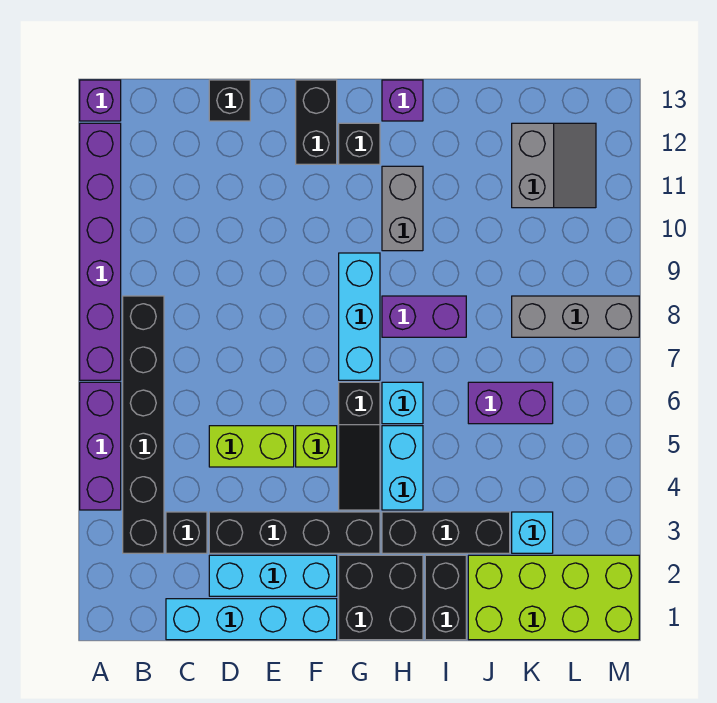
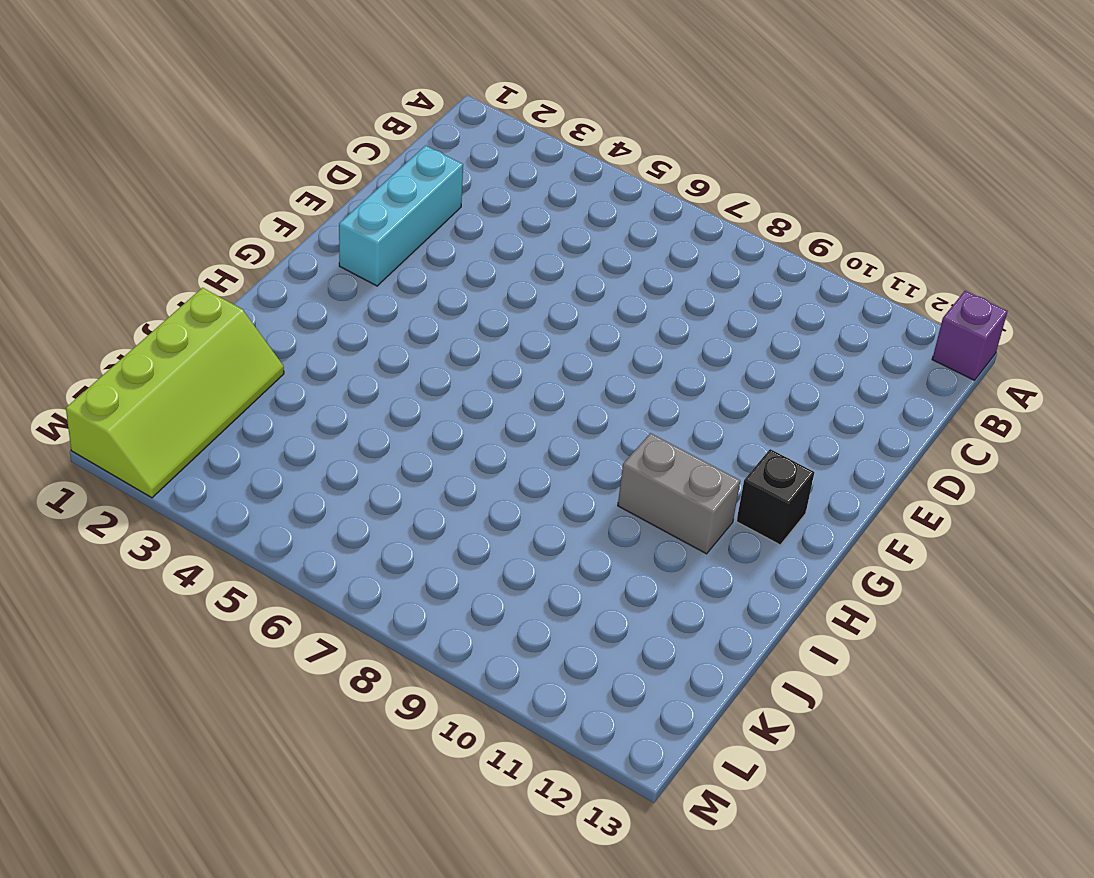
lime slope J1:M2 level 1 top 1 -> lime brick J1:M2 level 1
none -> purple brick A4:A6 level 1
none -> purple brick A7:A12 level 1
none -> black brick B3:B8 level 1

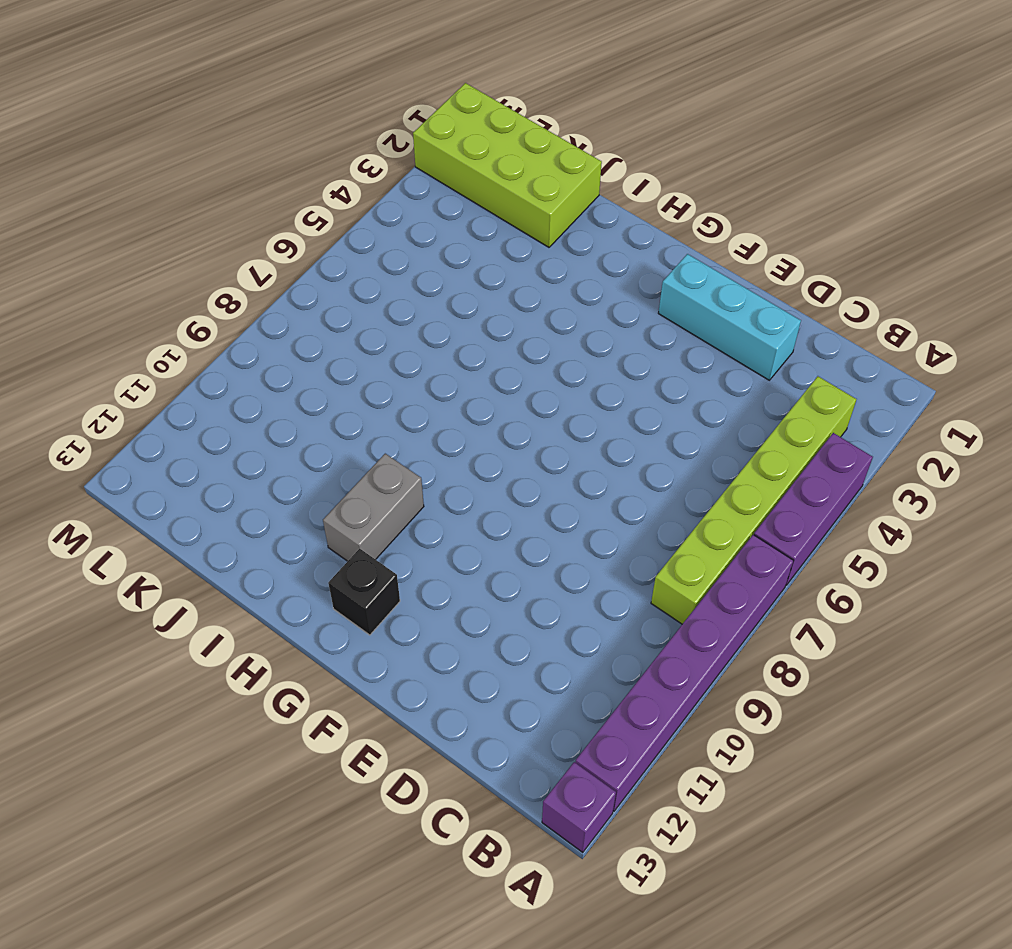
lime brick B3:B8 level 1 -> black brick B3:B8 level 1
none -> cyan brick C1:F1 level 1
none -> black brick C3 level 1
none -> black brick D3:G3 level 1

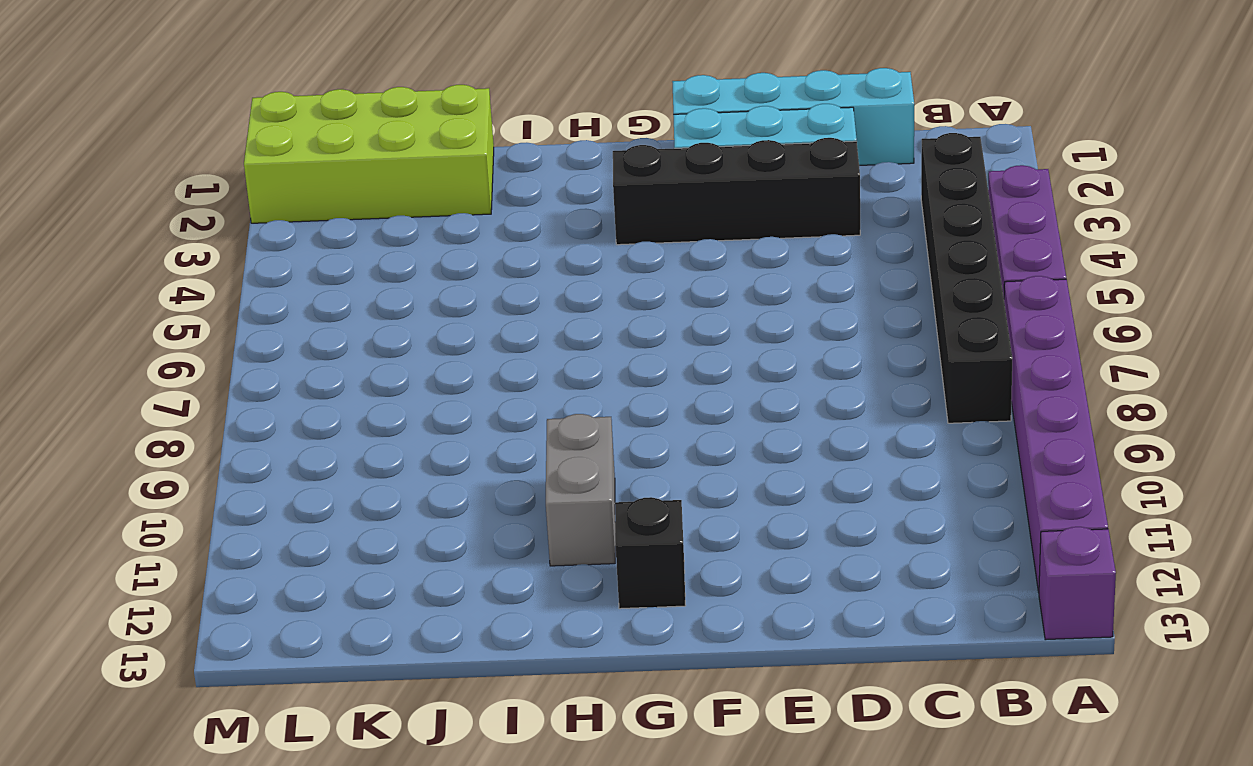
none -> black brick C3 level 1
none -> lime brick D5:E5 level 1
none -> black brick D13 level 1

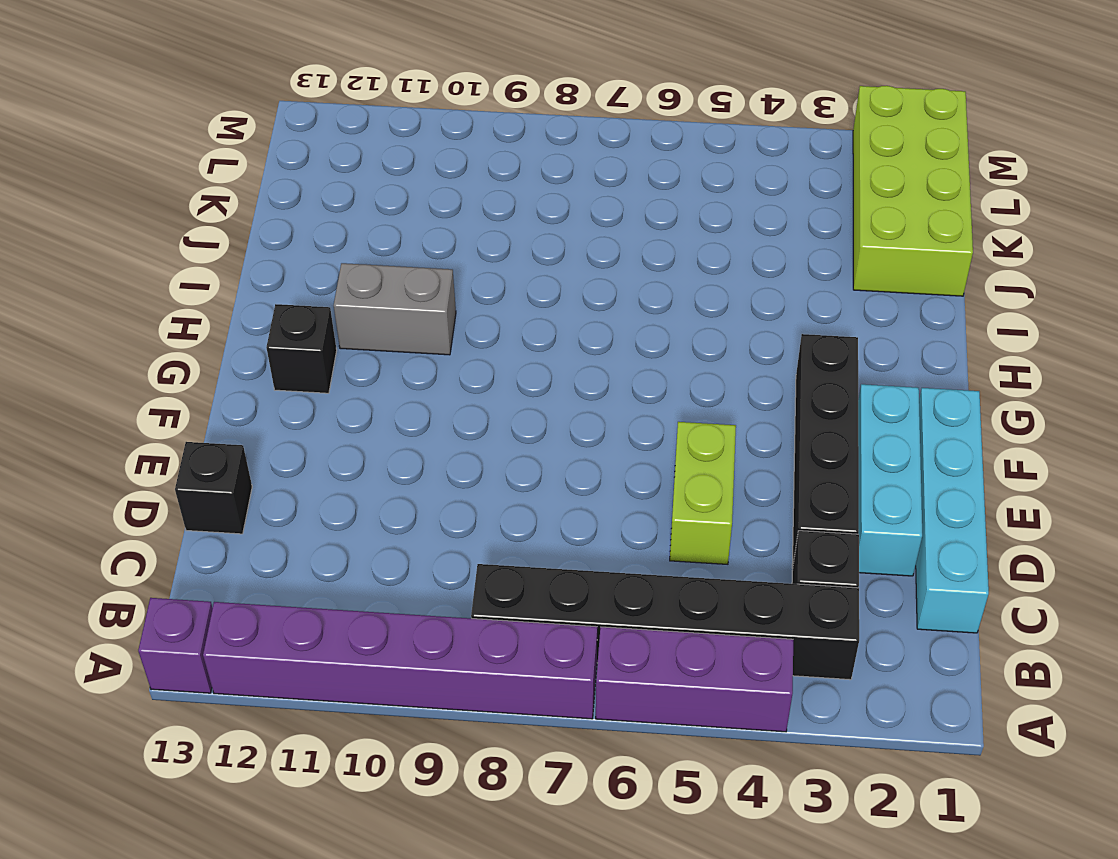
none -> lime brick F5 level 1
none -> black brick F12:F13 level 1
none -> black brick G1:H2 level 1

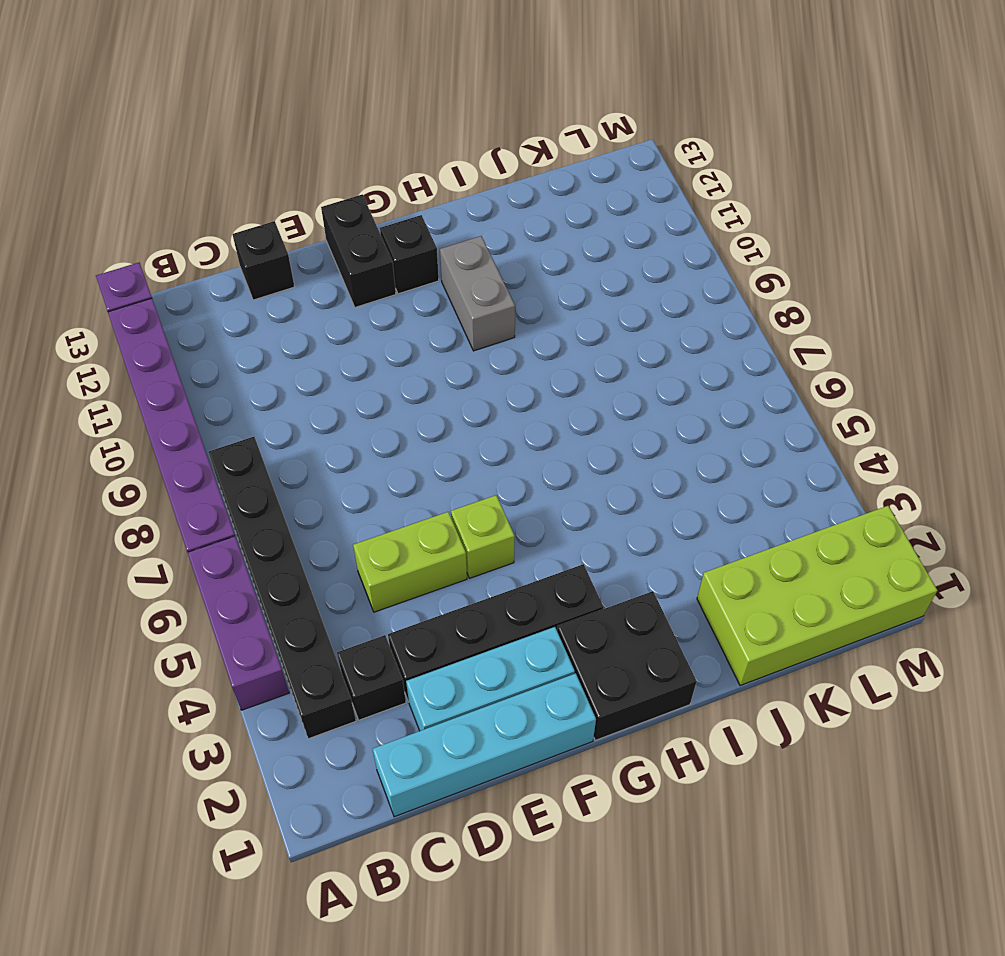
none -> black slope G4:G6 level 1 top 6
none -> cyan brick G7:G9 level 1
none -> black brick H3:J3 level 1

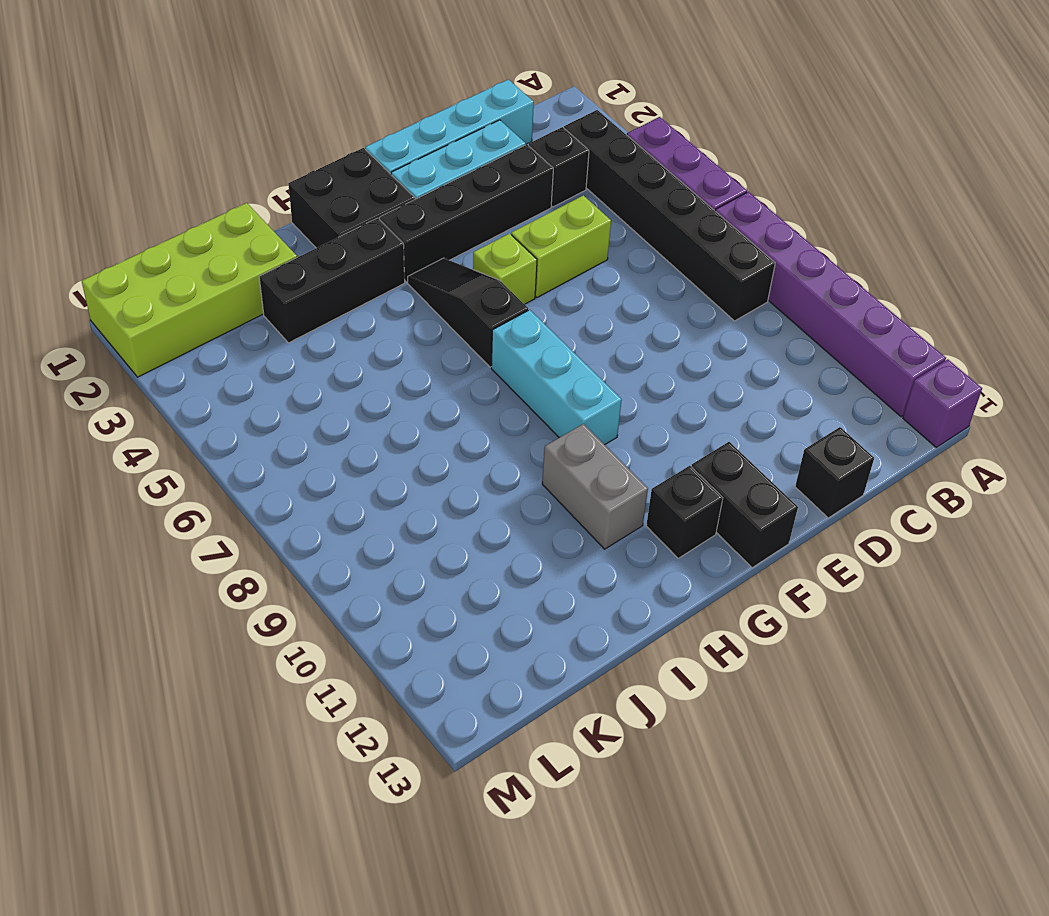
none -> cyan brick H4:H5 level 1
none -> cyan brick H6 level 1
none -> purple brick H8:I8 level 1

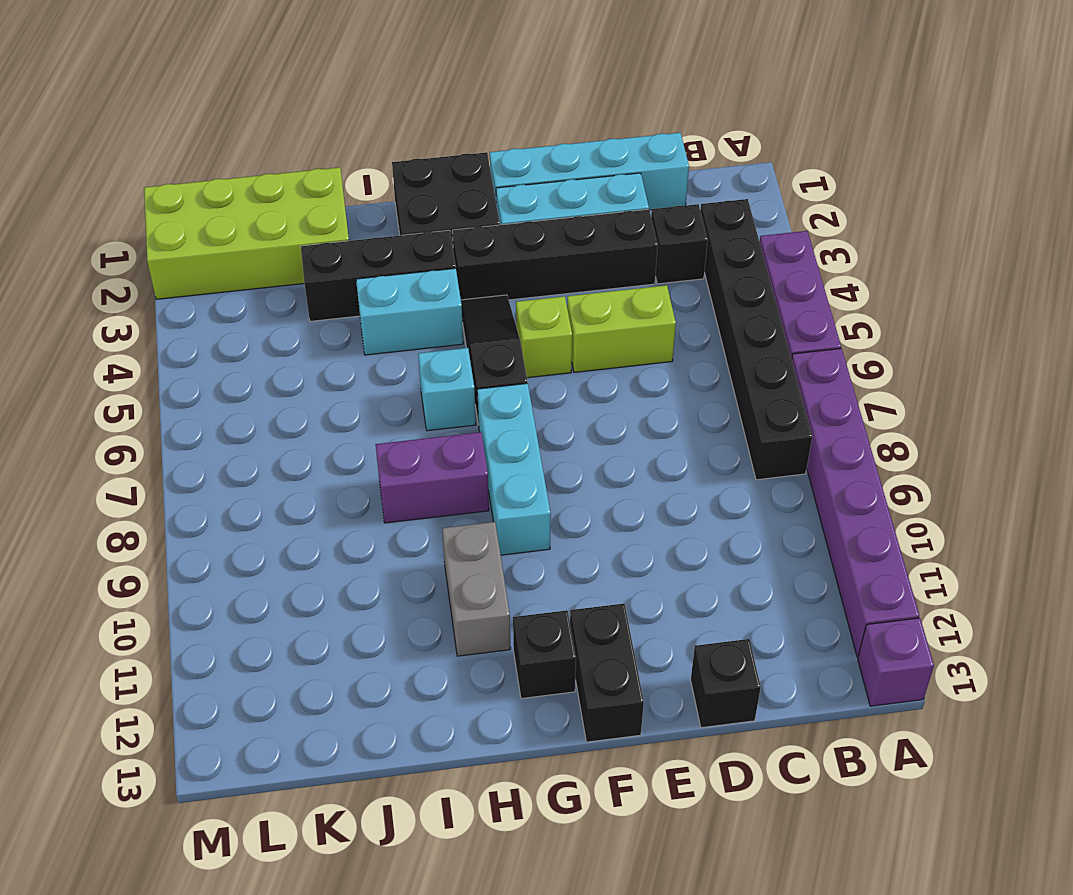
cyan brick H4:I4 level 1 -> cyan brick H4:H5 level 1
none -> purple brick H13 level 1
none -> black brick I1:I2 level 1
none -> purple brick J6:K6 level 1

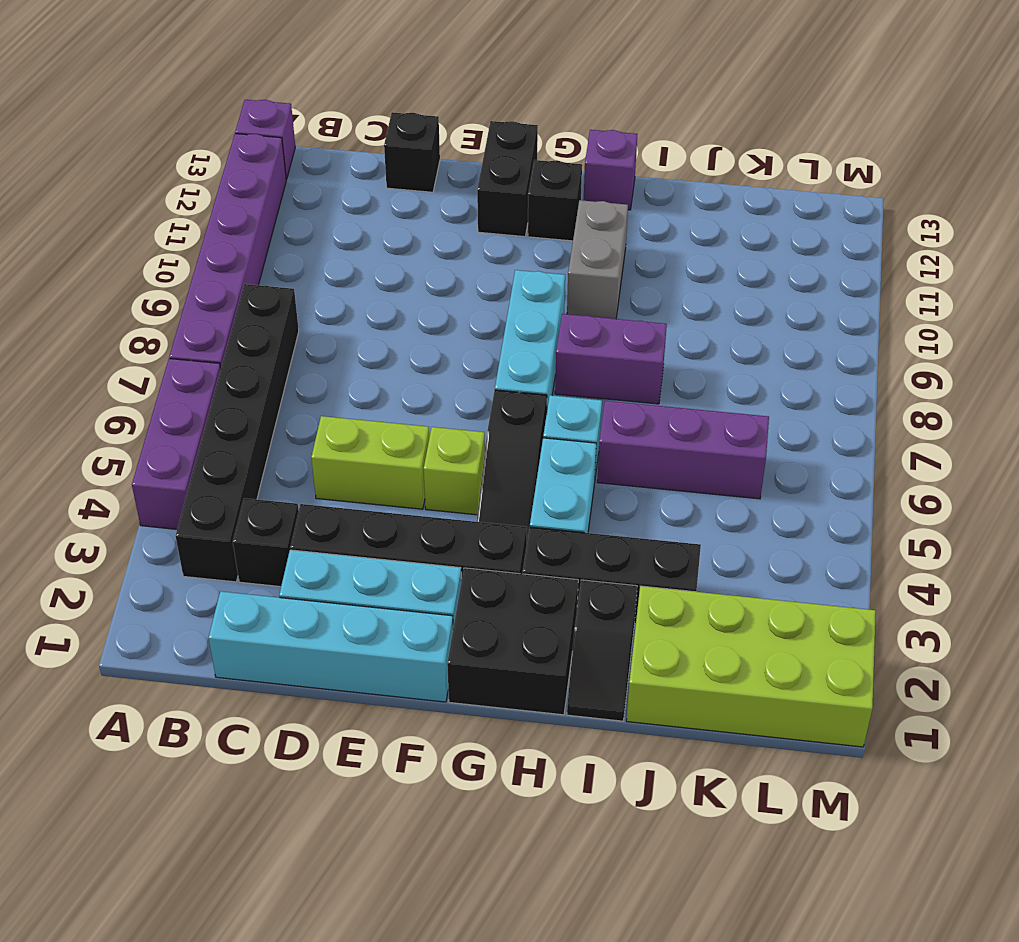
black slope I1:I2 level 1 top 2 -> black brick I1:I2 level 1
purple brick I6:K6 level 1 -> purple brick J6:K6 level 1
none -> cyan brick K3 level 1
none -> grey brick K8:M8 level 1
none -> grey slope K11:L12 level 1 top K

